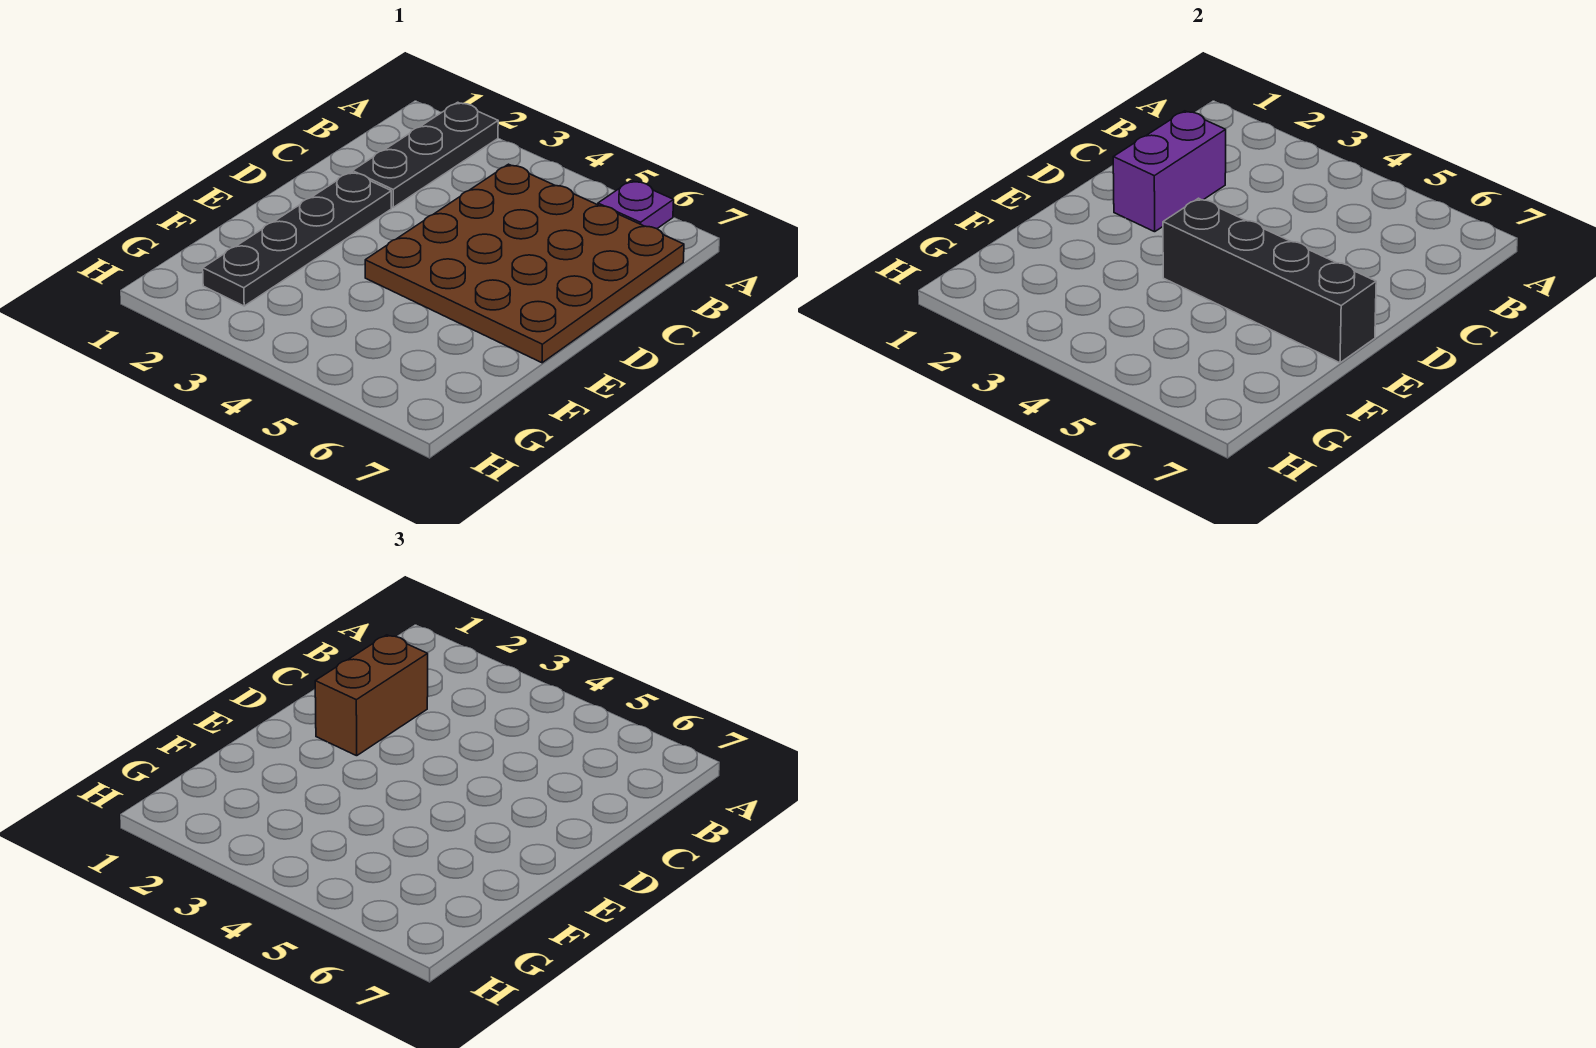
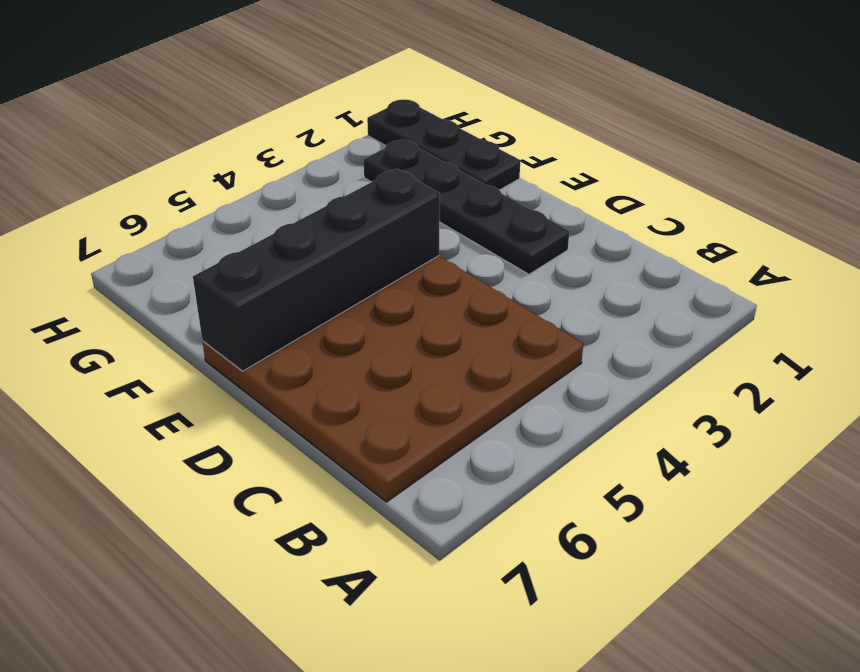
black plate F1:H1 level 1 -> black plate A2:C2 level 1
none -> purple plate A6 level 1
none -> purple brick C2:D2 level 2

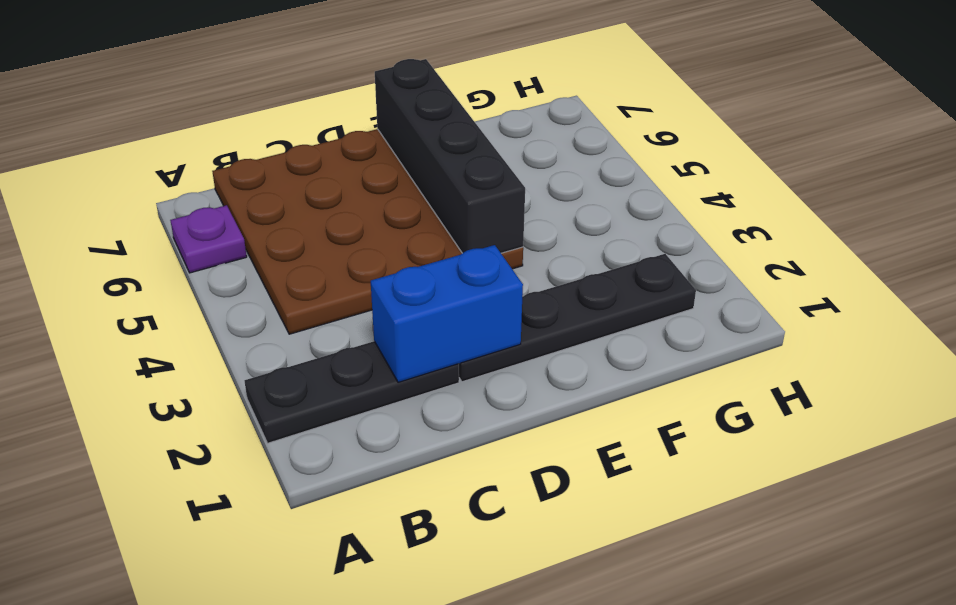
blue brick C2:D2 level 2 -> purple brick C2:D2 level 2
none -> brown brick C2:D2 level 3

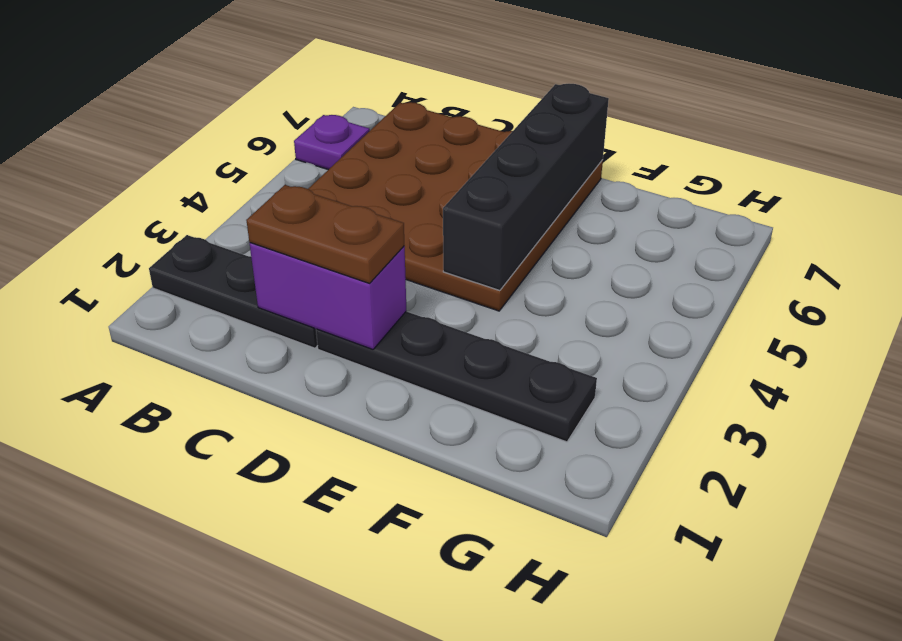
brown plate C2:D2 level 3 -> brown brick C2:D2 level 3

